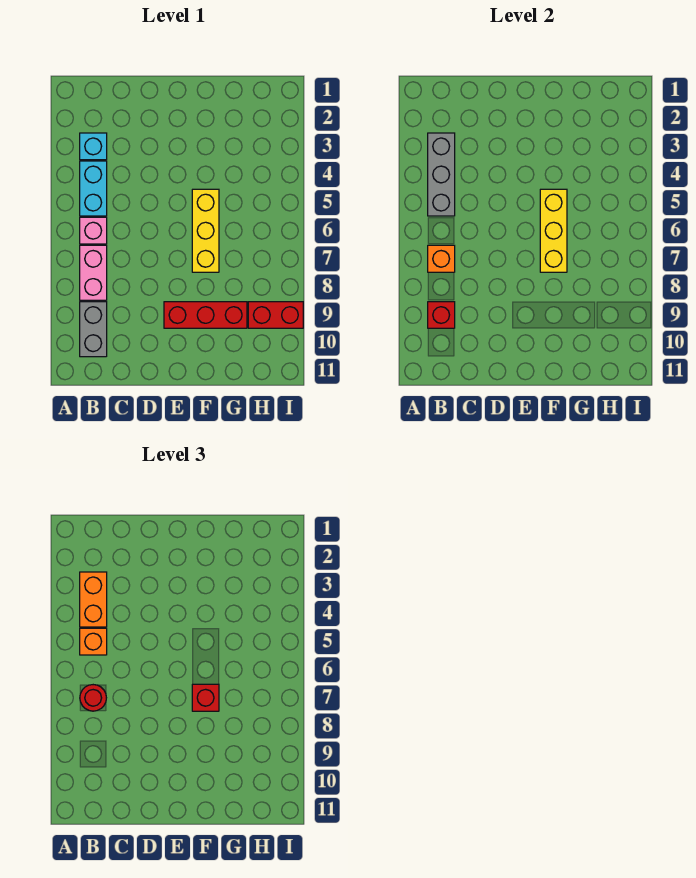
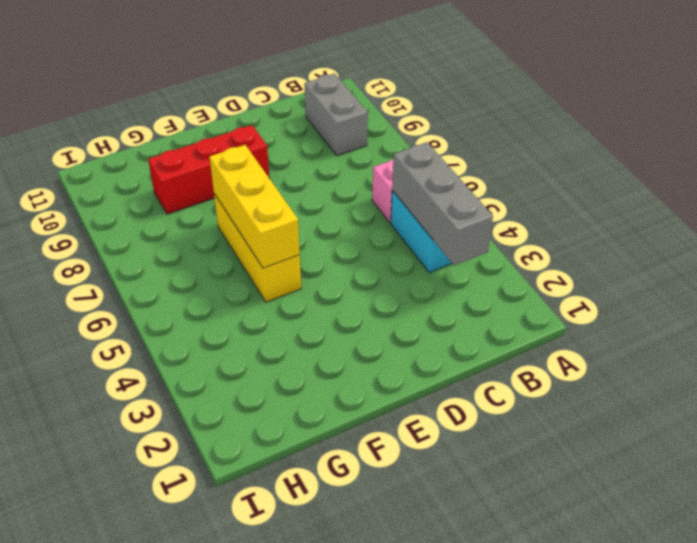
none -> cyan brick B3 level 1
none -> pink brick B7:B8 level 1
none -> red brick H9:I9 level 1

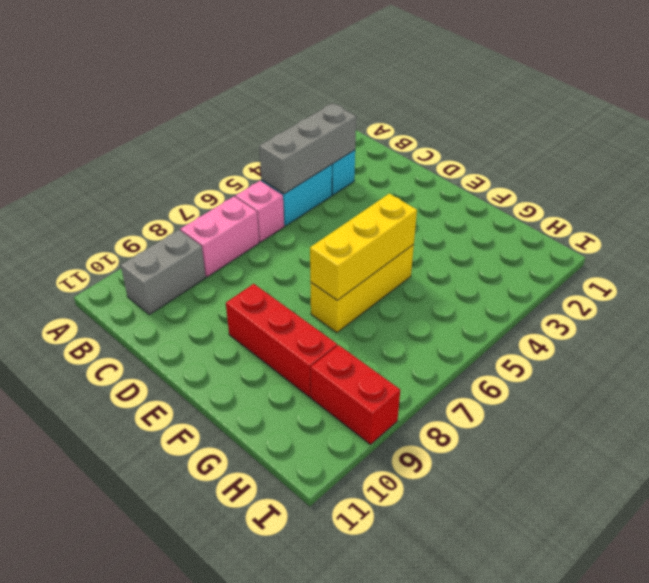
none -> orange brick B7 level 2
none -> red brick B9 level 2
none -> orange brick B3:B4 level 3

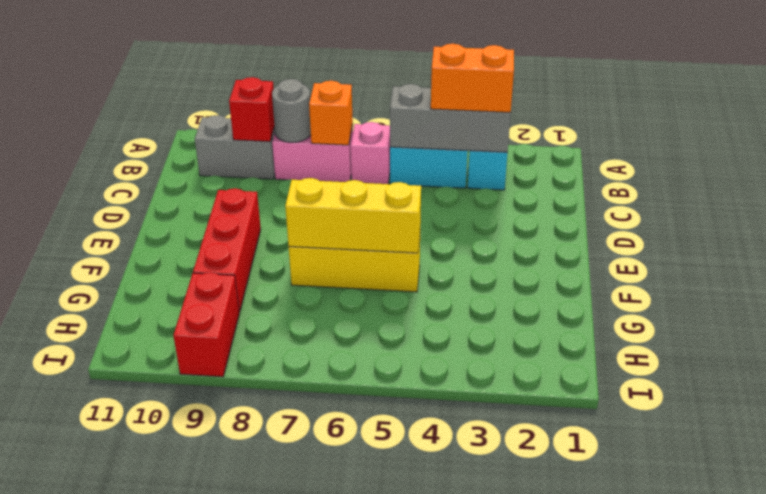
grey round brick B8 level 2 -> none
none -> orange brick B5 level 3
none -> red round brick B7 level 3
none -> red brick F7 level 3

